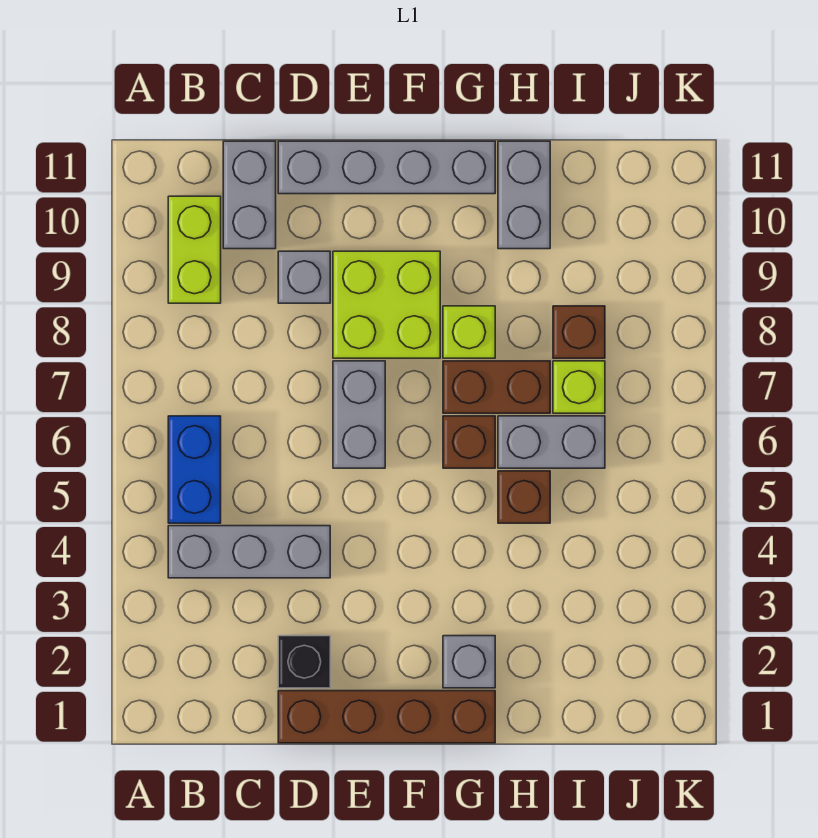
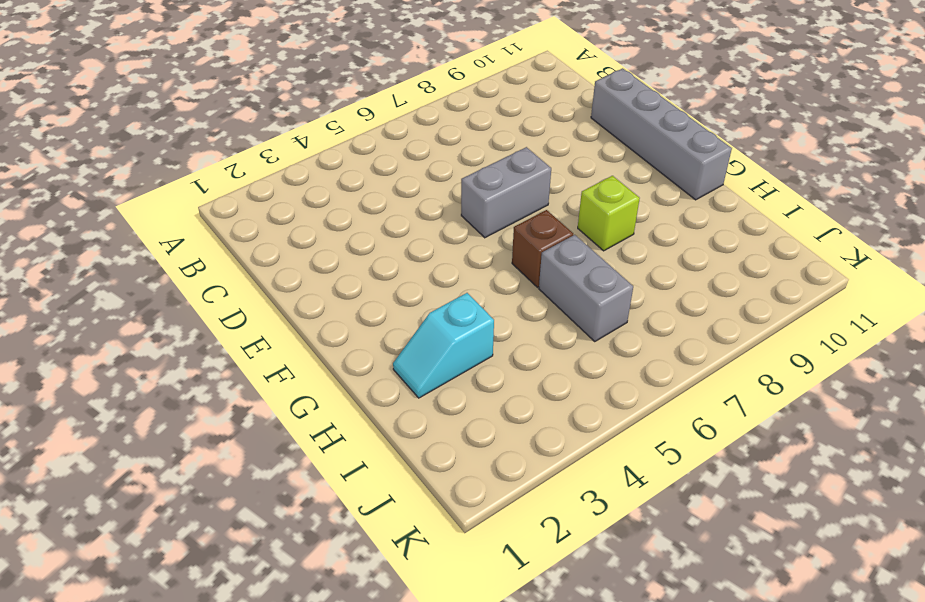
cyan slope H2:H3 level 1 top 3 -> none
none -> grey brick B4:D4 level 1
none -> blue brick B5:B6 level 1
none -> lime brick B9:B10 level 1

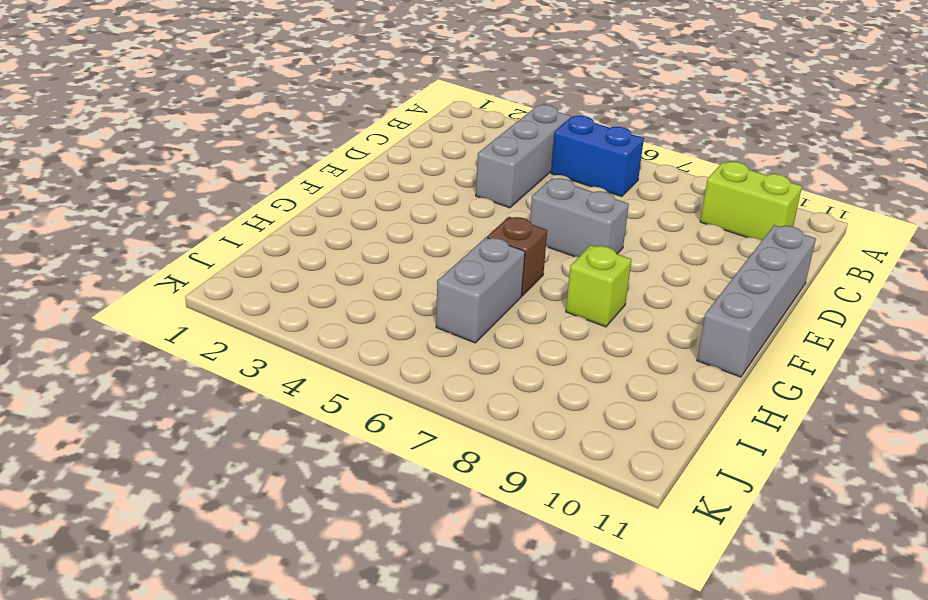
none -> grey brick C10:C11 level 1
none -> brown brick D1:G1 level 1
none -> black brick D2 level 1

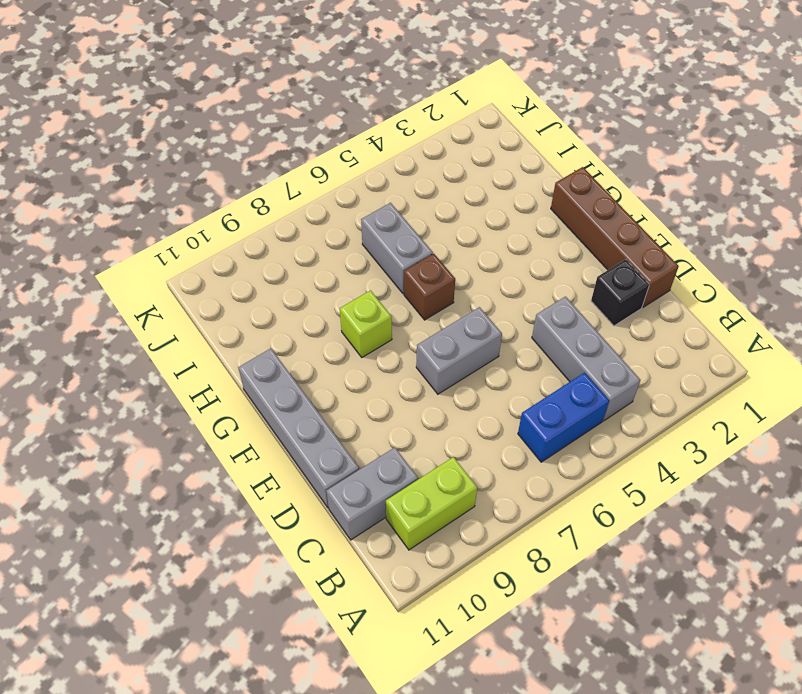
none -> grey brick D9 level 1
none -> lime brick E8:F9 level 1
none -> grey brick G2 level 1

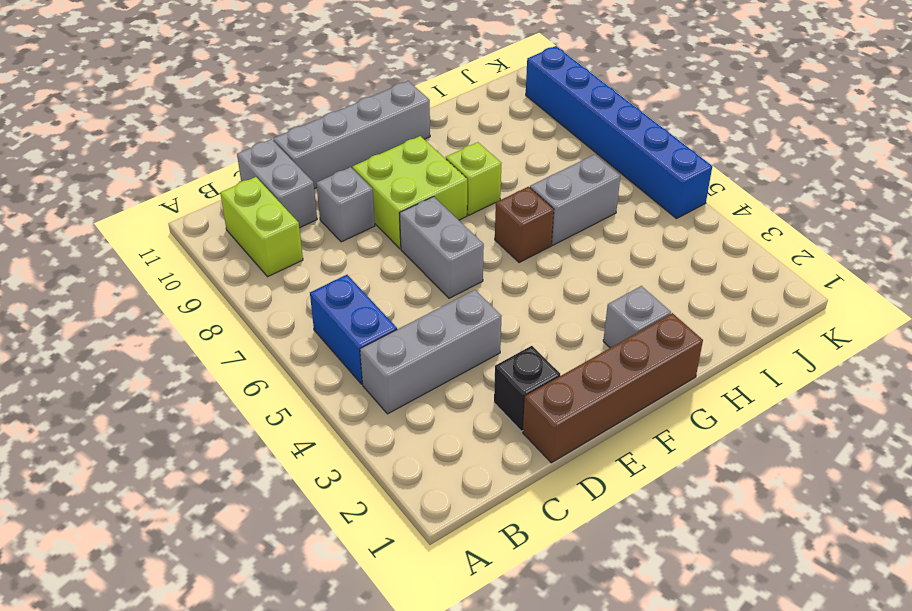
blue brick K5:K10 level 1 -> none
none -> brown brick G7:H7 level 1
none -> brown brick H5 level 1
none -> grey brick H10:H11 level 1

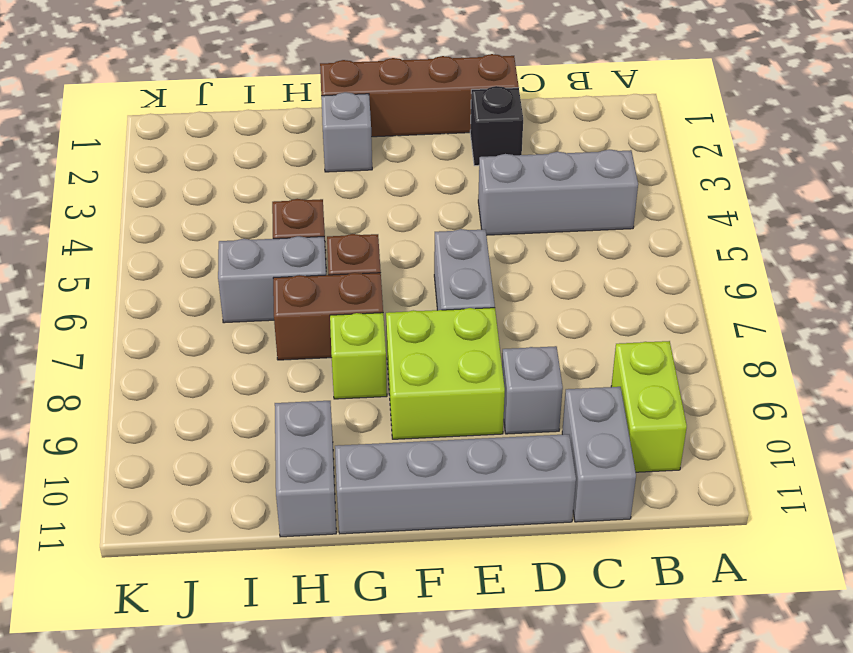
none -> blue brick B5:B6 level 1
none -> lime brick I7 level 1
none -> brown brick I8 level 1

